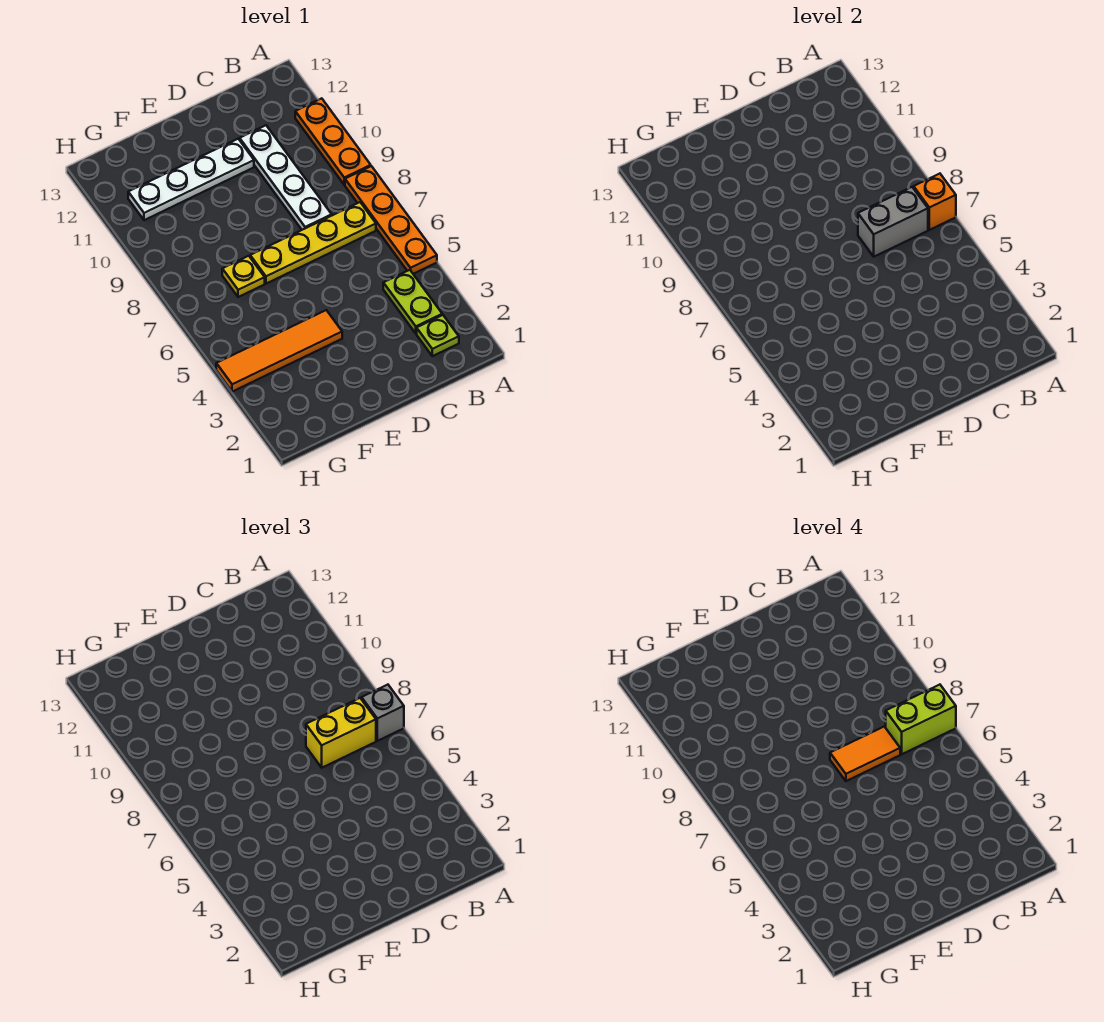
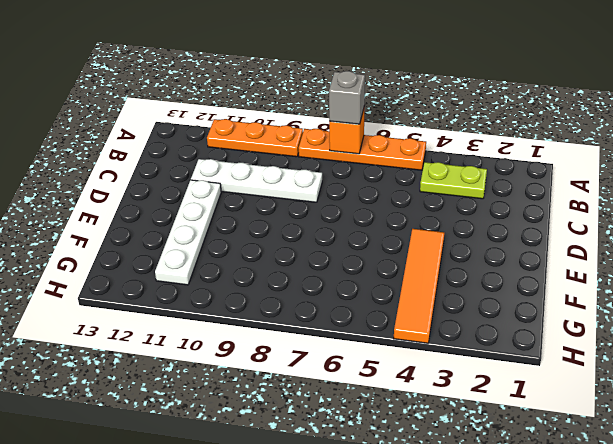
none -> lime plate B2 level 1
none -> yellow plate B7:E7 level 1
none -> yellow plate F7 level 1

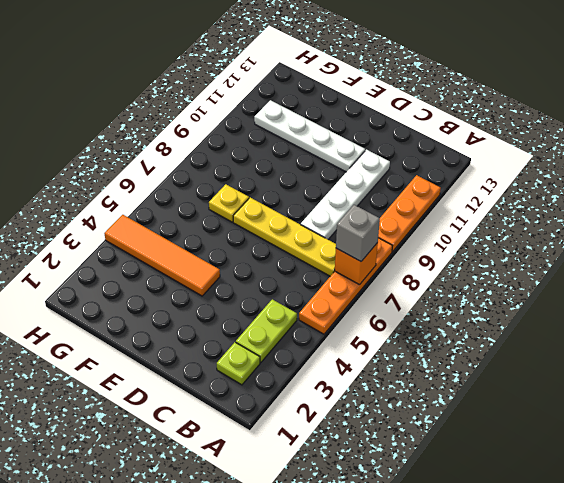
none -> grey brick B7:C7 level 2
none -> yellow brick B7:C7 level 3
none -> lime brick A7:B7 level 4

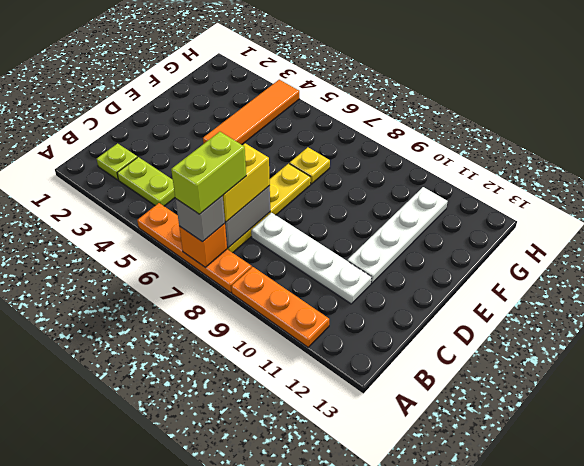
none -> orange tile C7:D7 level 4

